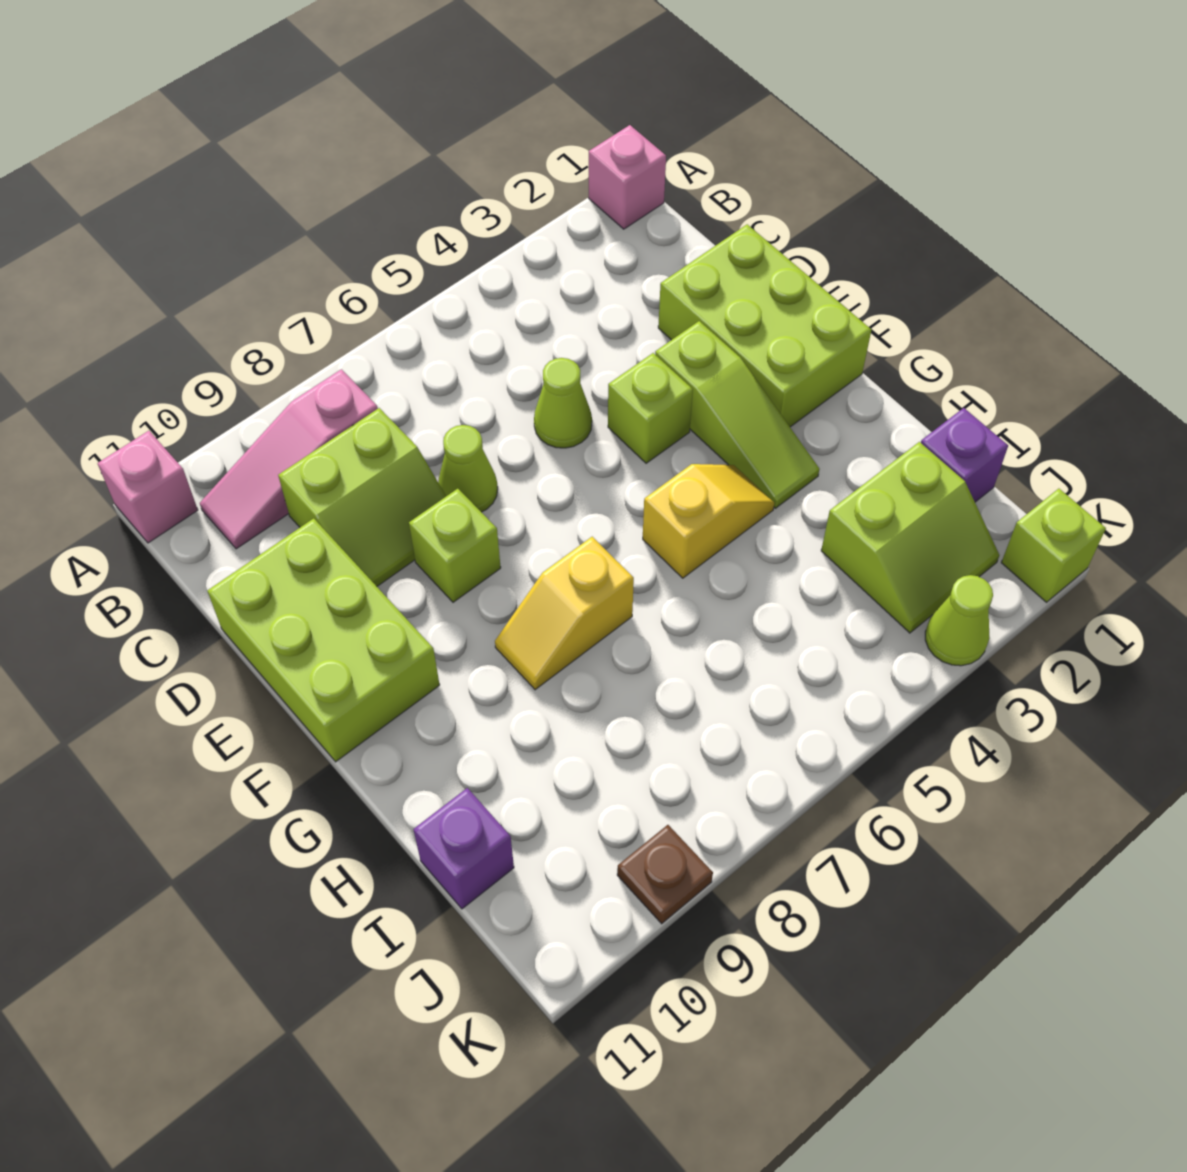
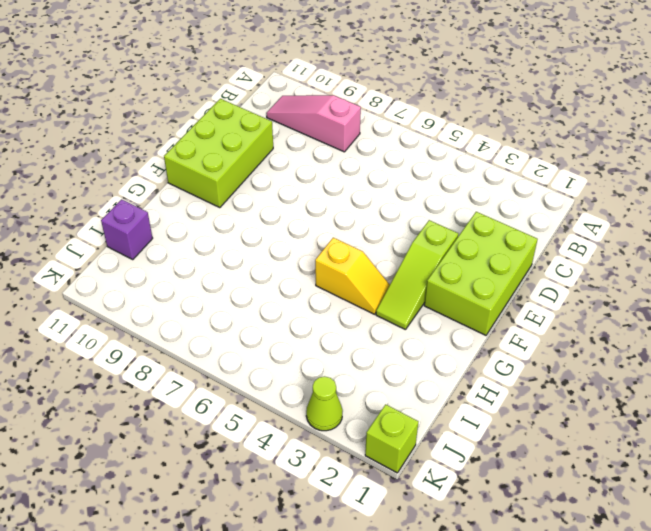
none -> pink brick A1 level 1
none -> pink brick A11 level 1
none -> lime slope C8:D9 level 1 top C

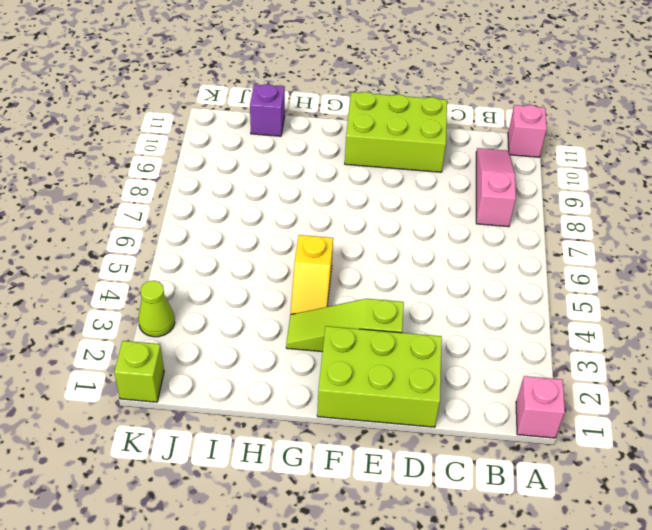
none -> lime slope C8:D9 level 1 top C
none -> lime cone D5 level 1
none -> lime cone D7 level 1

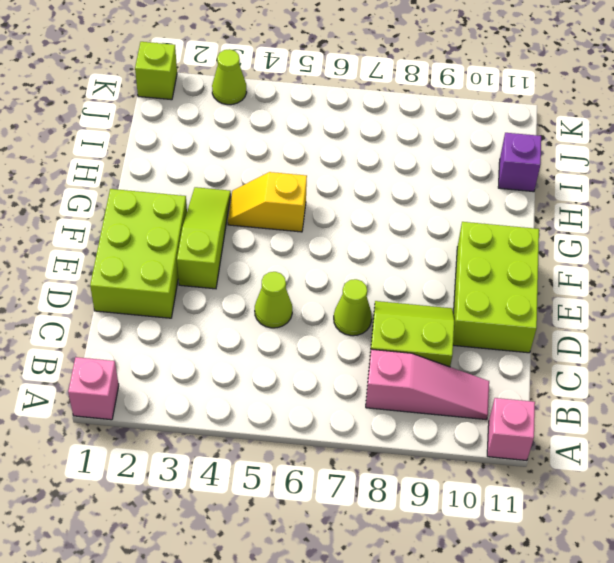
none -> lime brick E4 level 1
none -> lime brick E8 level 1
none -> yellow slope G7:G8 level 1 top 7

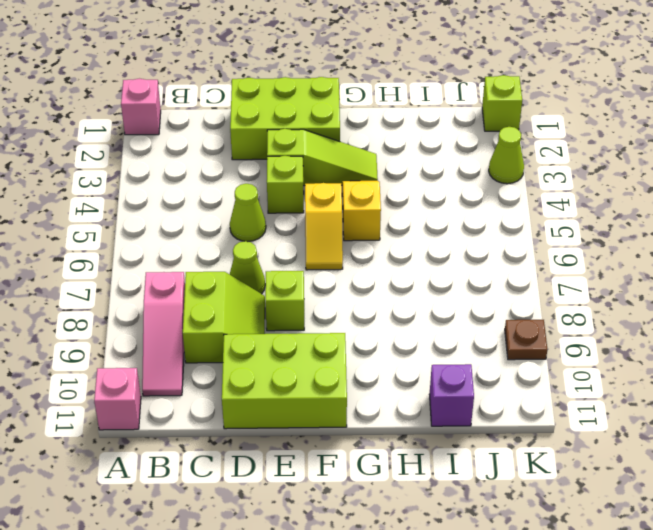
yellow slope F5:F6 level 1 top 5 -> yellow slope G7:G8 level 1 top 7
none -> purple brick I1 level 1
none -> lime slope I2:J3 level 1 top I

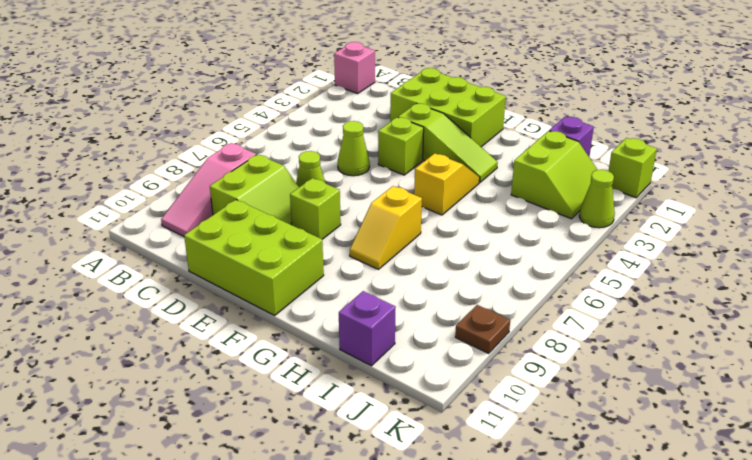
none -> pink brick A11 level 1

